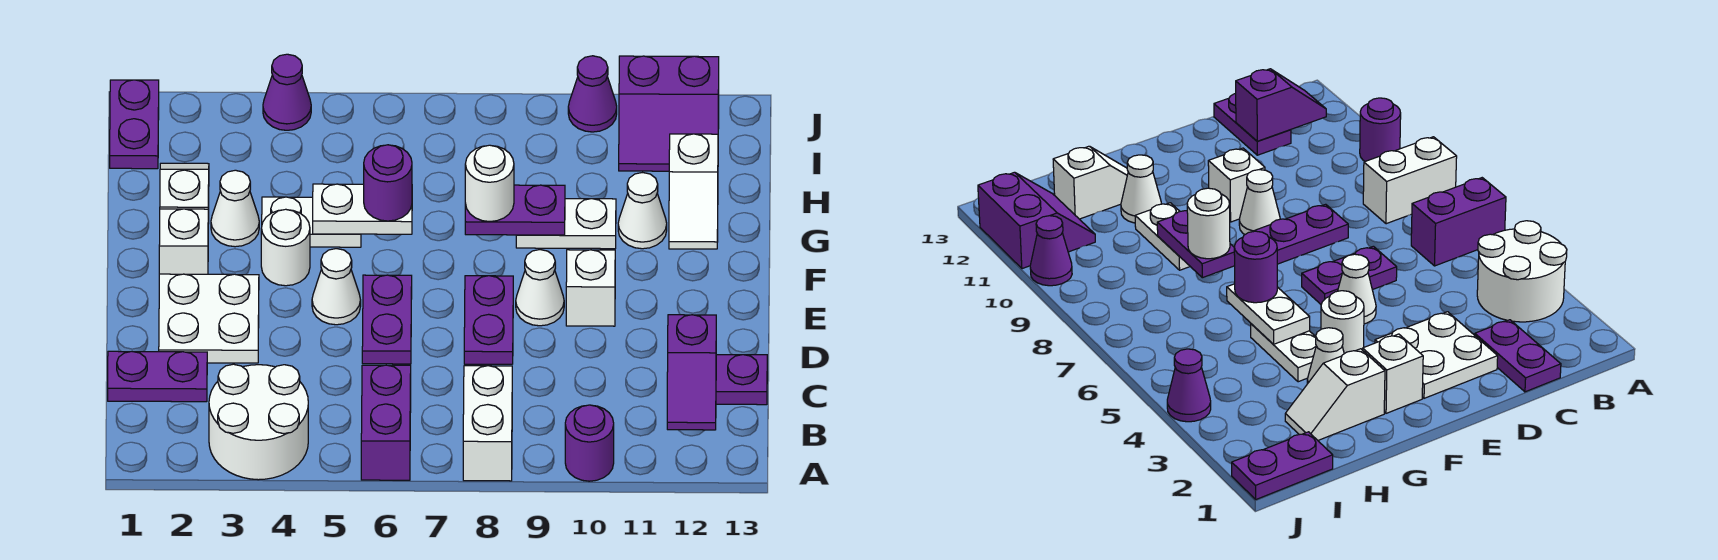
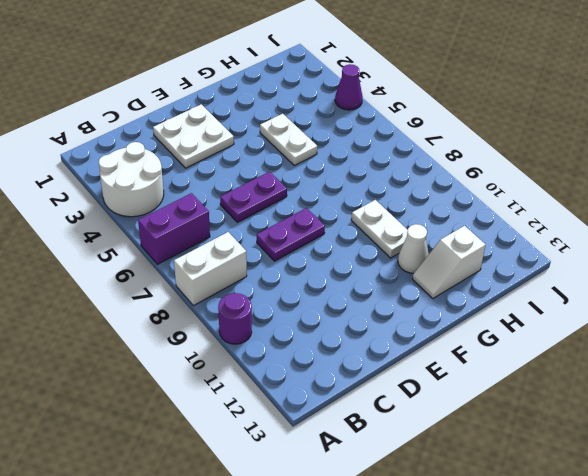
none -> purple plate C1:C2 level 1
none -> purple plate C12:C13 level 1
none -> white cone E5 level 1

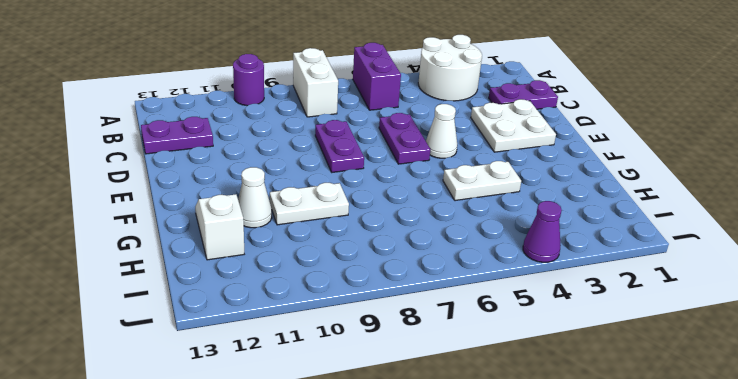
none -> white cone E9 level 1
none -> white brick E10 level 1
none -> white brick F2 level 1

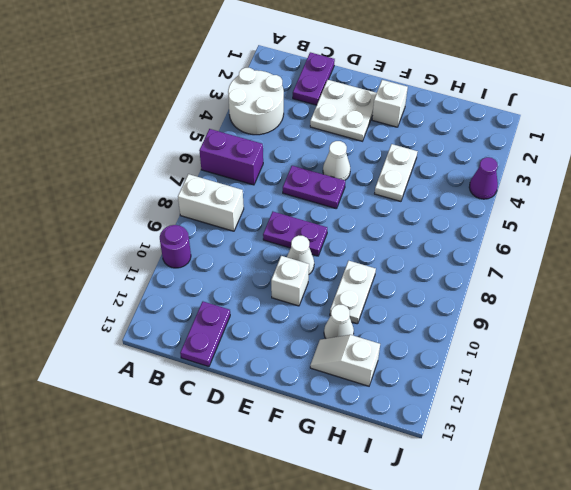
none -> white round brick F4 level 1
none -> white slope G2:H2 level 1 top G
none -> white cone G3 level 1

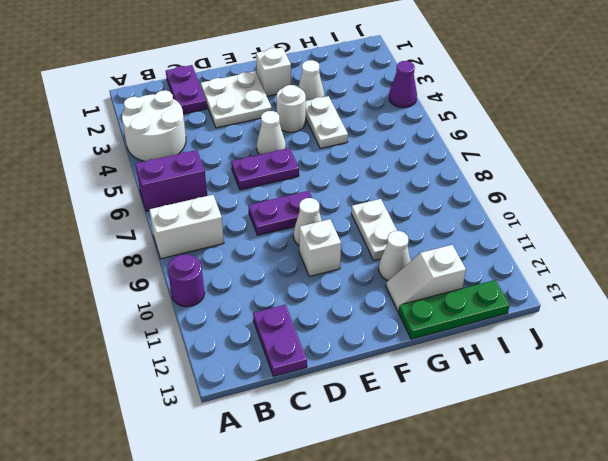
green plate G13:I13 level 1 -> none
none -> white slope G2:H2 level 1 top G
none -> purple plate I1:J1 level 1
none -> purple slope I11:J12 level 1 top J

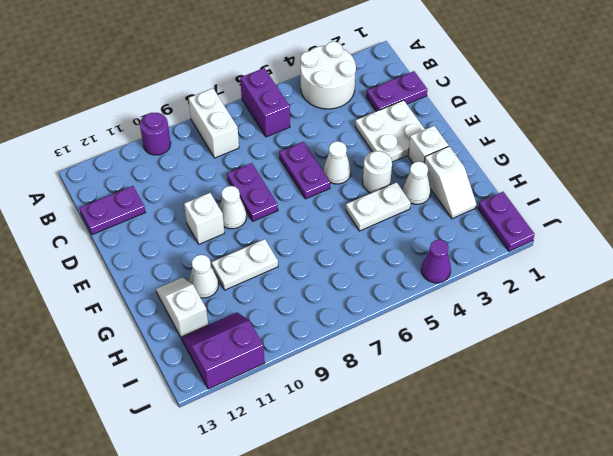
none -> purple cone J10 level 1
none -> purple slope B12:C12 level 2 top C
none -> white plate G5:G6 level 2

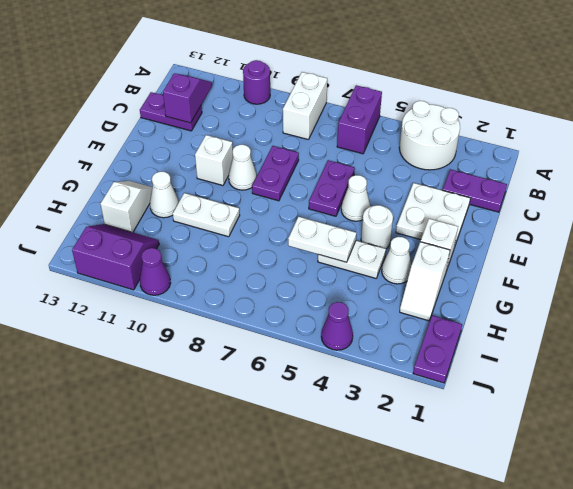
none -> purple plate G8:G9 level 2
none -> purple round brick G6 level 3
none -> white round brick G8 level 3

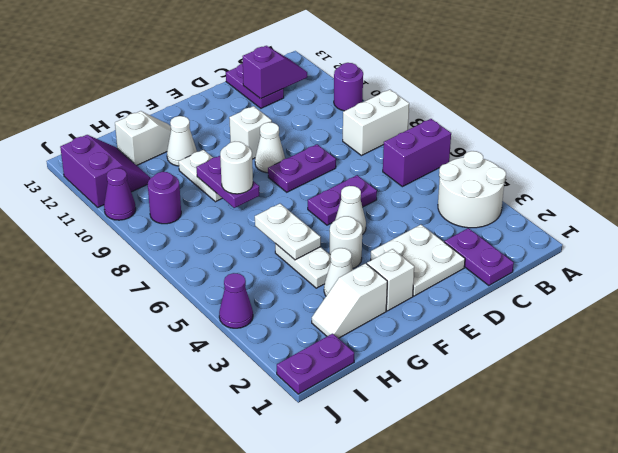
purple round brick I9 level 1 -> purple round brick G6 level 3

